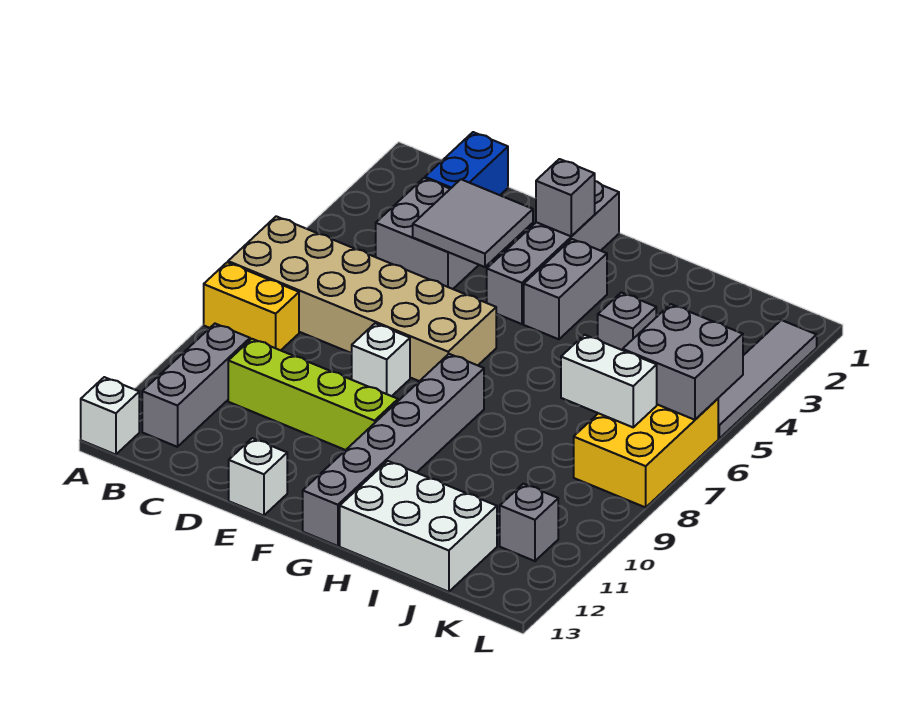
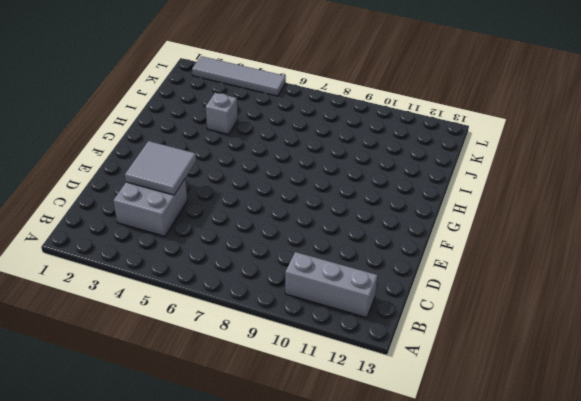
none -> tan brick A6:F7 level 1
none -> yellow brick A8:B8 level 1
none -> white brick A13 level 1

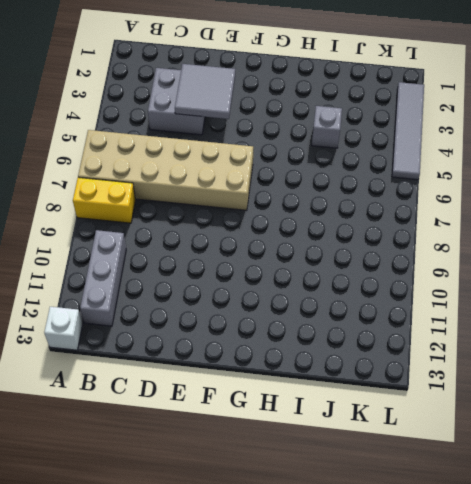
none -> blue brick C1:C2 level 1
none -> lime brick C10:F10 level 1
none -> white brick E8 level 1

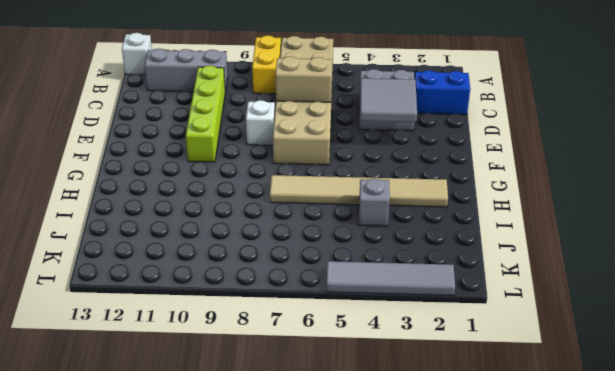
tan brick D6:D7 level 2 -> none
tan tile H2:H7 level 1 -> none
none -> white brick E13 level 1
none -> grey brick F1:F4 level 1
none -> grey brick G3:G4 level 1

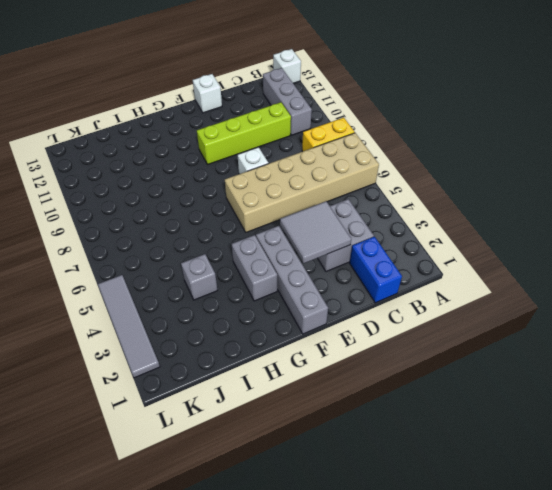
none -> grey brick G8:G13 level 1
none -> white brick H12:J13 level 1
none -> yellow brick K6:L8 level 1

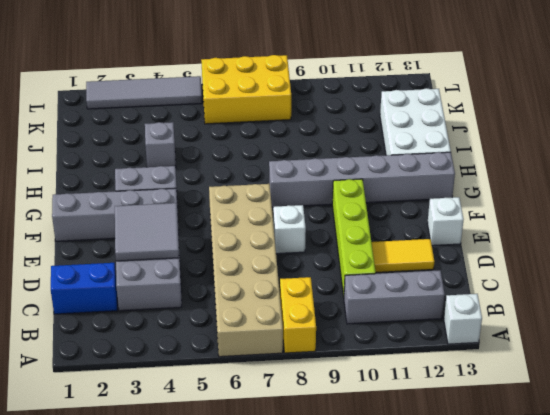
yellow tile D11:D12 level 1 -> none
none -> grey brick K11 level 1
none -> grey brick F2 level 2
none -> white brick J7:K7 level 2

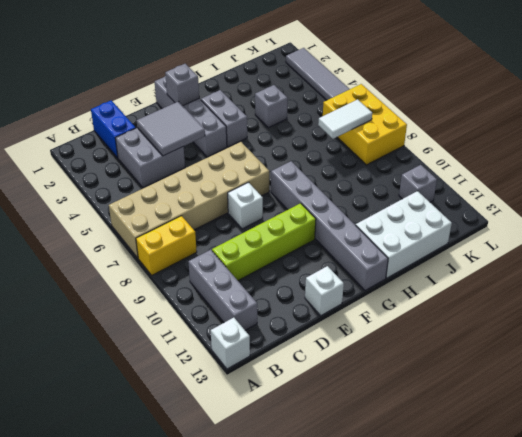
white tile J7:K7 level 2 -> white brick J7:K7 level 2
none -> grey brick K5:L6 level 2

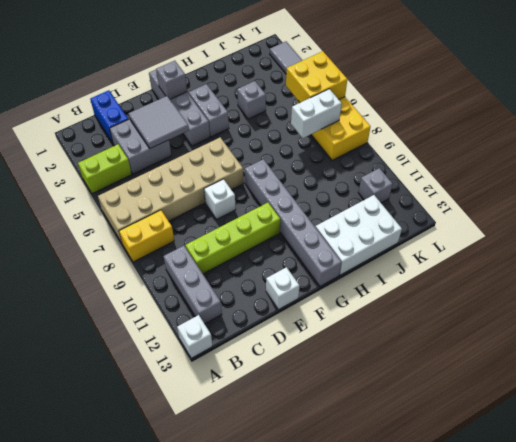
lime brick A4:B4 level 1 -> none
yellow brick K5:L6 level 2 -> grey brick K5:L6 level 2

